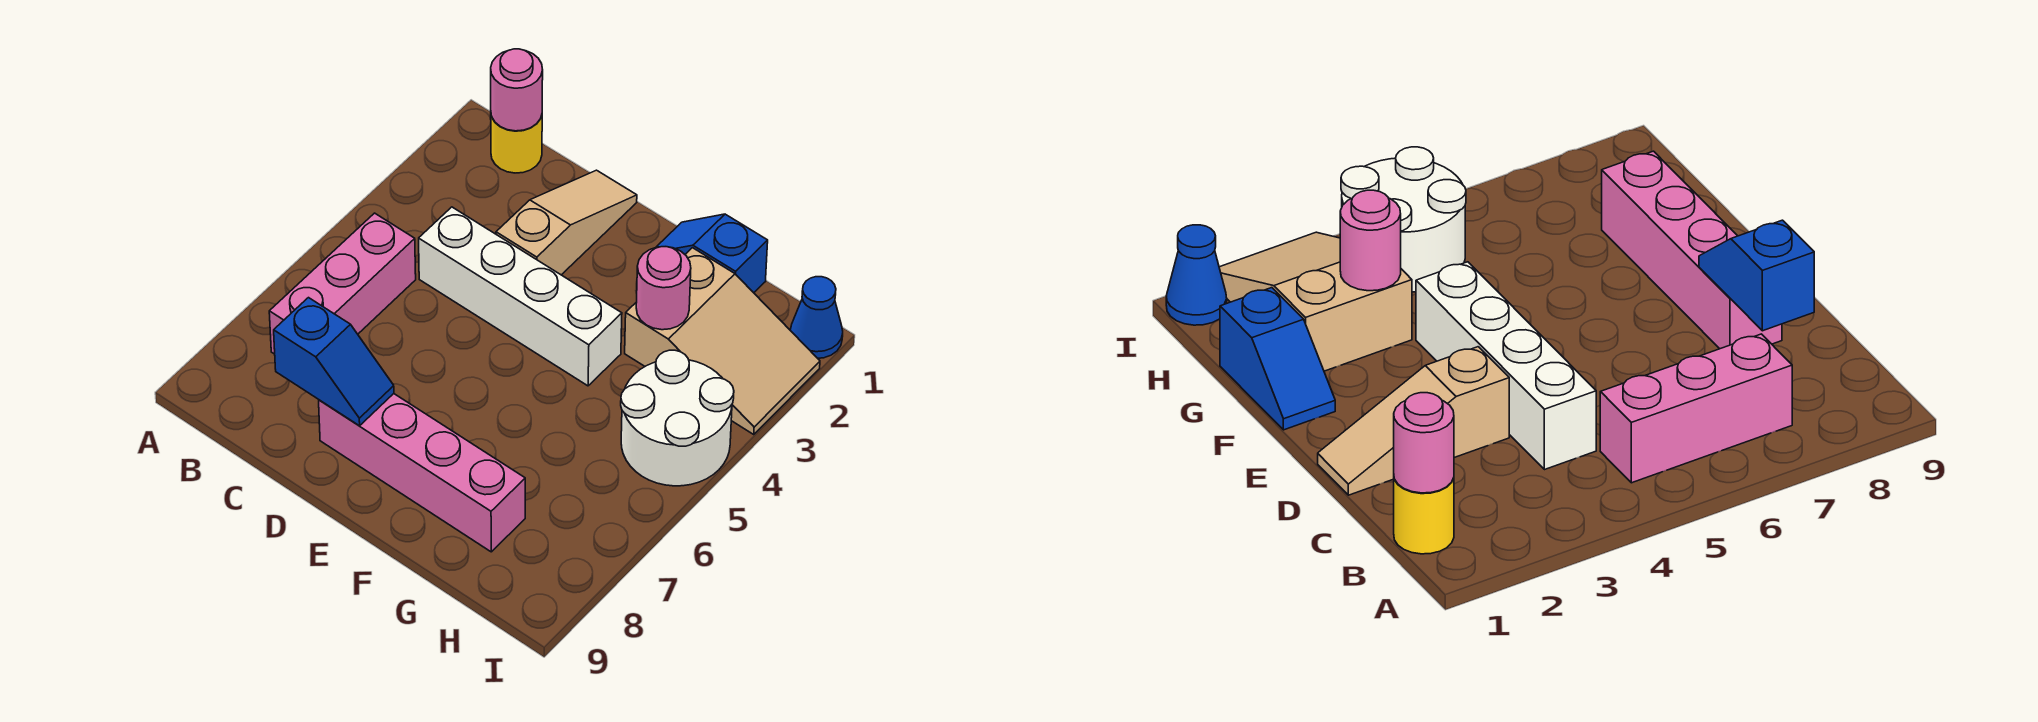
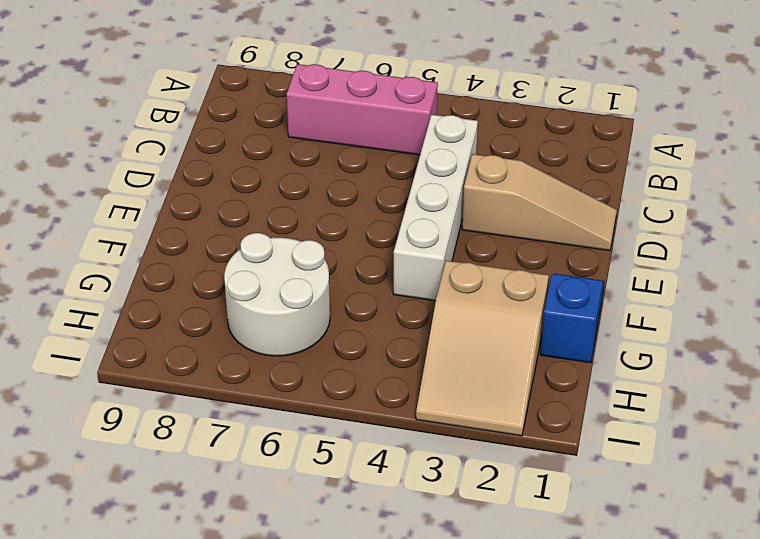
white round brick G6:H7 level 1 -> white round brick H4:I5 level 1
none -> yellow round brick B1 level 1
none -> pink brick D8:G8 level 1
none -> blue cone I1 level 1

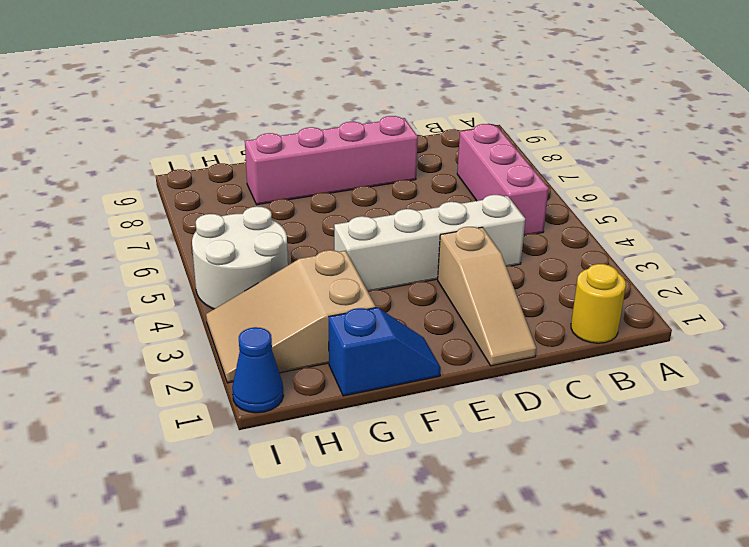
none -> pink round brick B1 level 2
none -> blue slope C8:D8 level 2 top C
none -> pink round brick G3 level 2

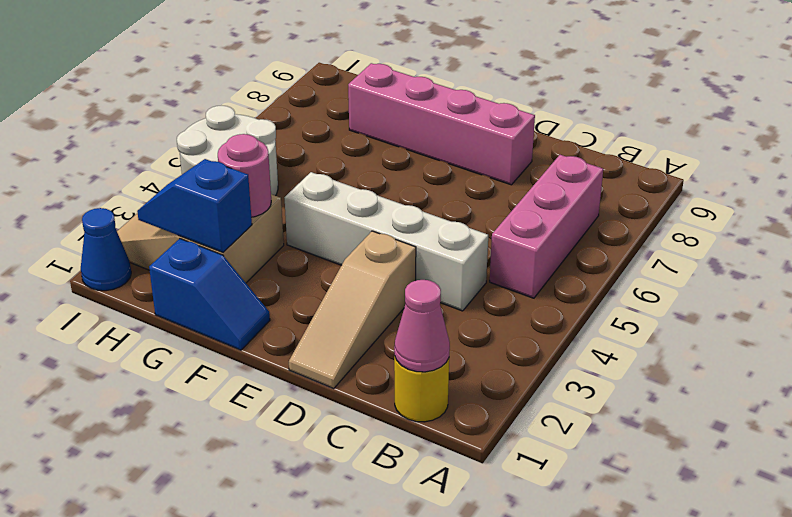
pink cone B1 level 2 -> pink round brick B1 level 2
blue slope G2:H2 level 2 top G -> blue slope C8:D8 level 2 top C

